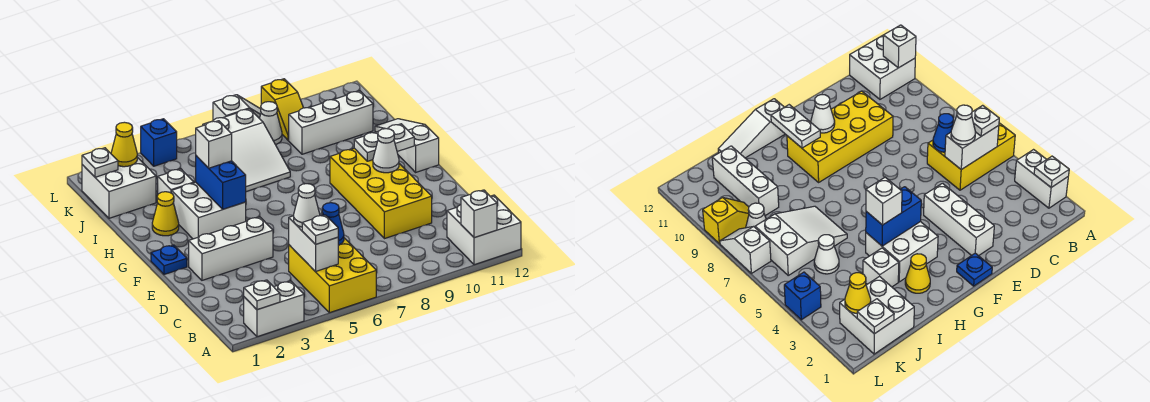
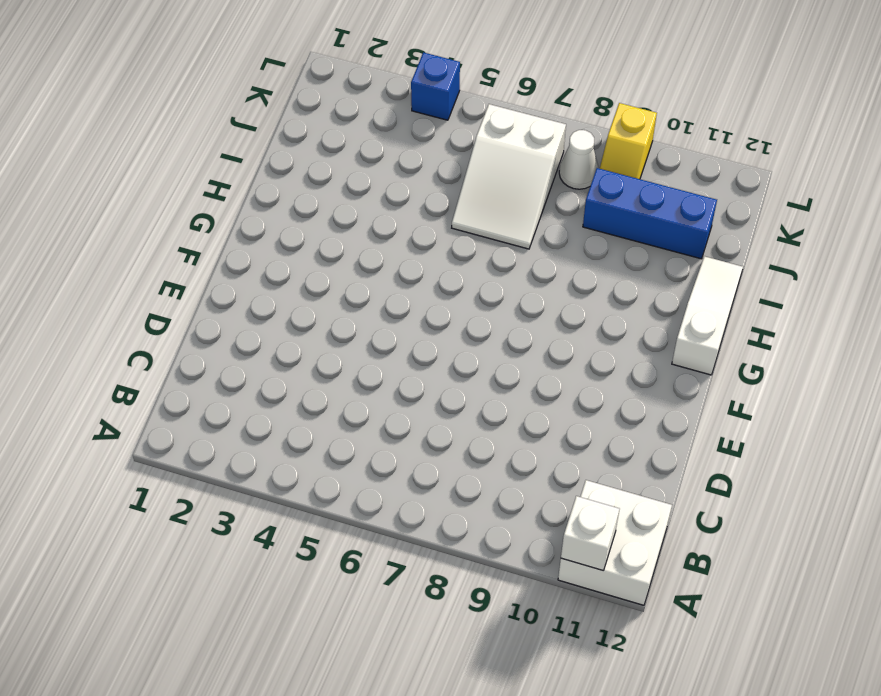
blue brick J9:J11 level 1 -> white brick J9:J11 level 1
none -> white brick A2:A3 level 1
none -> yellow brick A5:C6 level 1
none -> yellow brick D9:G10 level 1
none -> white brick E2:E4 level 1

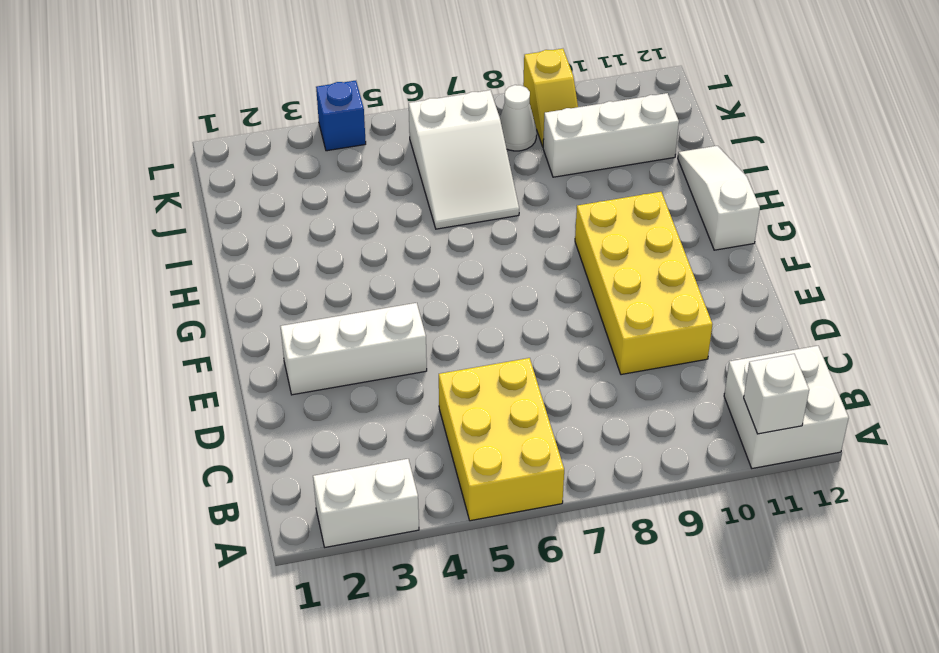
none -> blue plate F1 level 1
none -> white brick G3:H4 level 1
none -> yellow cone H2 level 1
none -> white brick I3 level 1

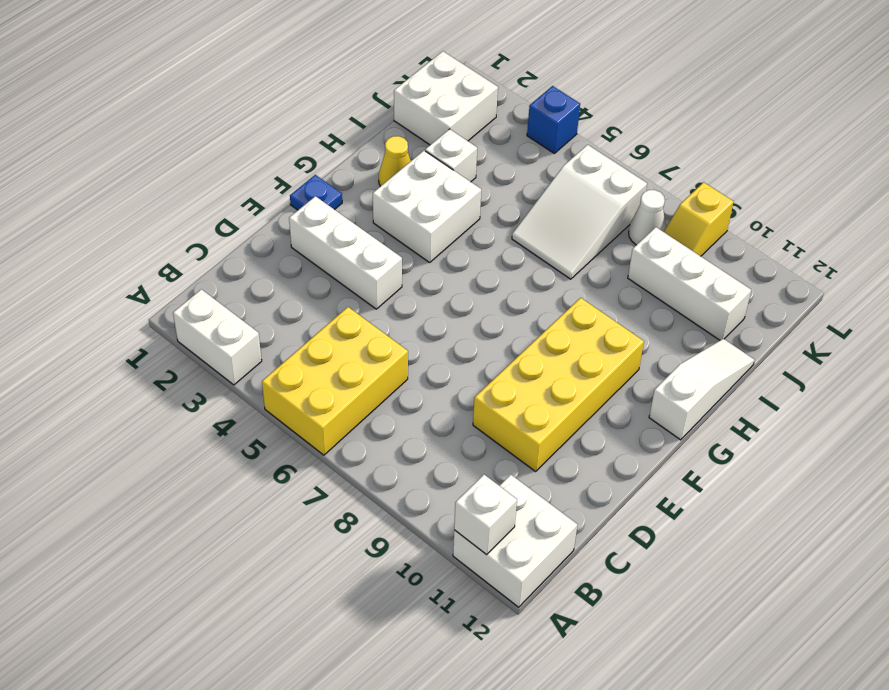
none -> white cone J5 level 1
none -> white slope L7:L8 level 1 top 7
none -> white plate A2 level 2
none -> white brick B5:C5 level 2

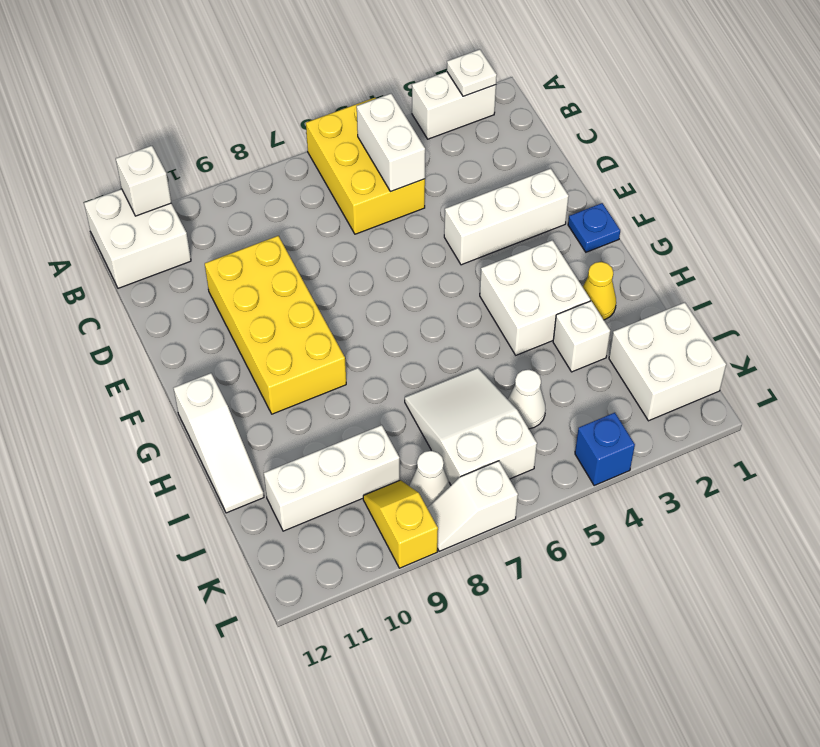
none -> blue cone C6 level 2
none -> white cone F10 level 2
none -> blue brick G4:H4 level 2
none -> white plate G10:G11 level 2

